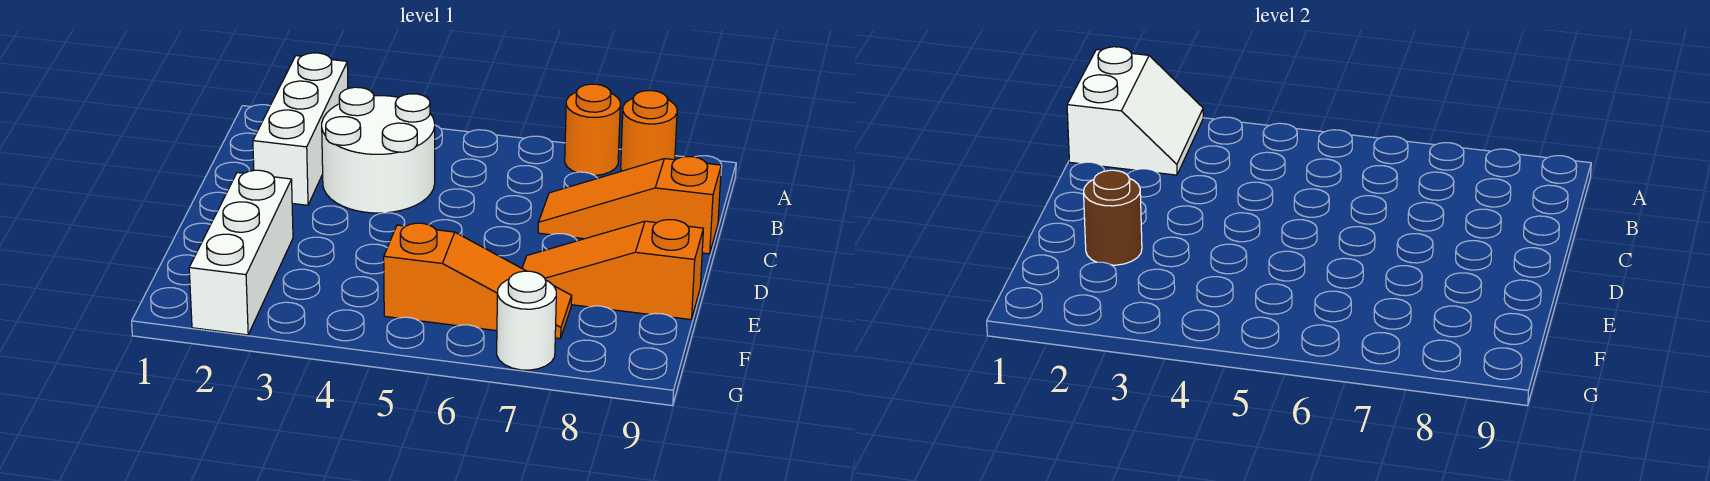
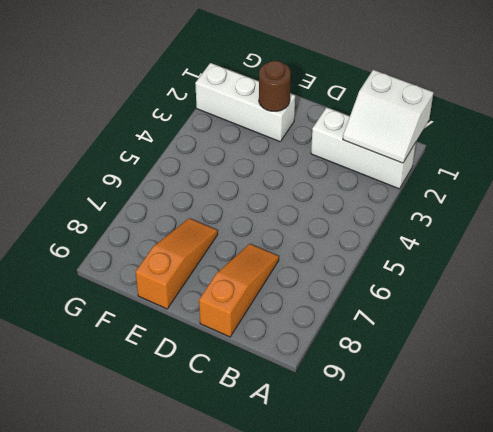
none -> orange round brick A7 level 1
none -> orange round brick A8 level 1

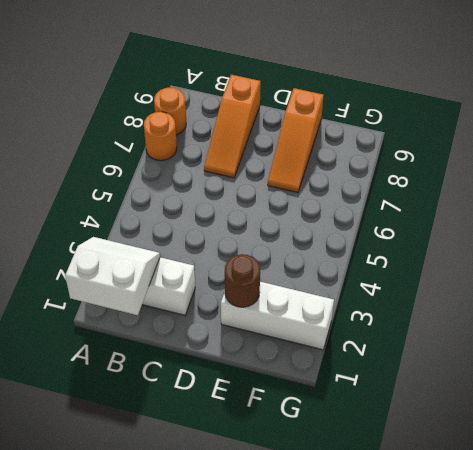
none -> white round brick B3:C4 level 1
none -> orange slope F5:F7 level 1 top 5

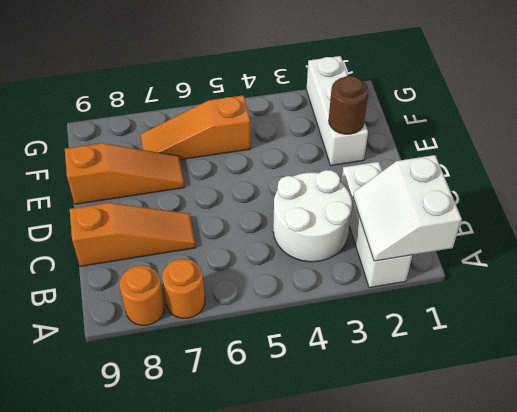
none -> white round brick G7 level 1

